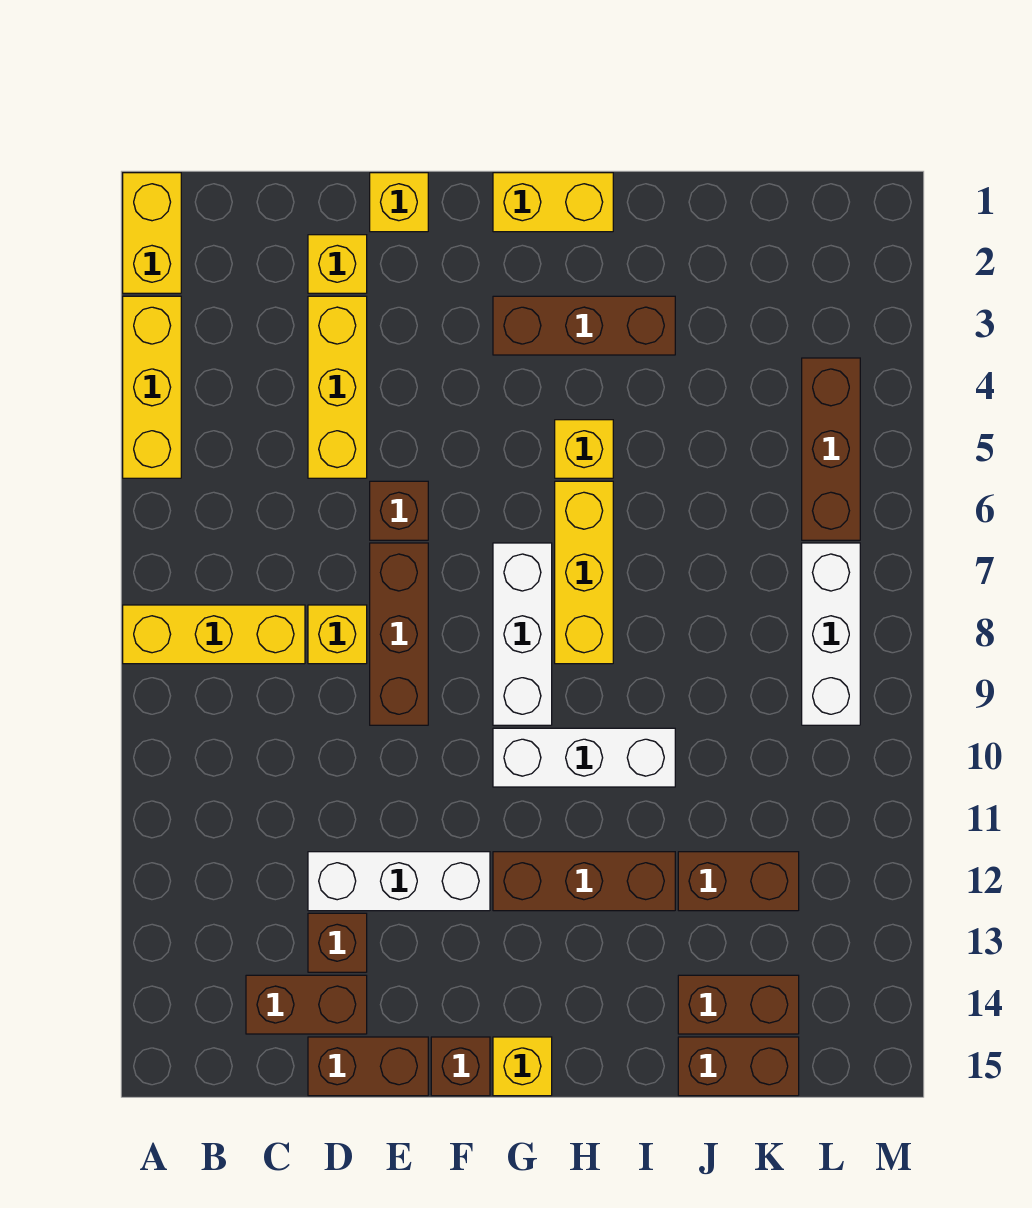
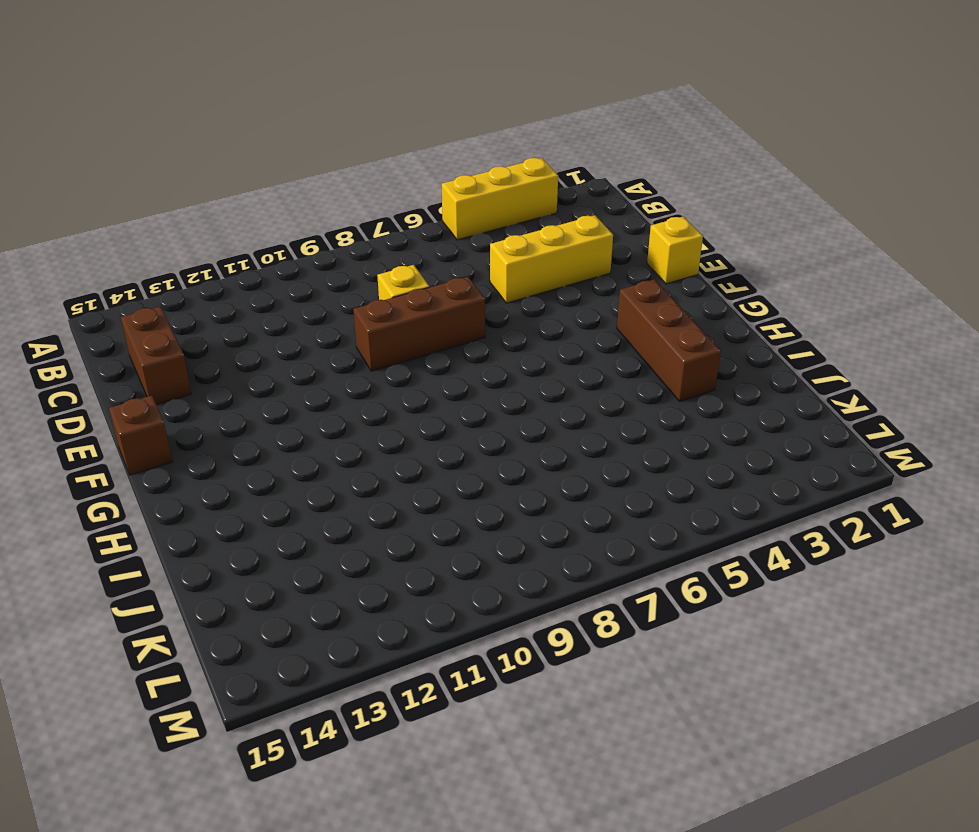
none -> yellow brick A1:A2 level 1
none -> yellow brick A8:C8 level 1
none -> yellow brick D2 level 1

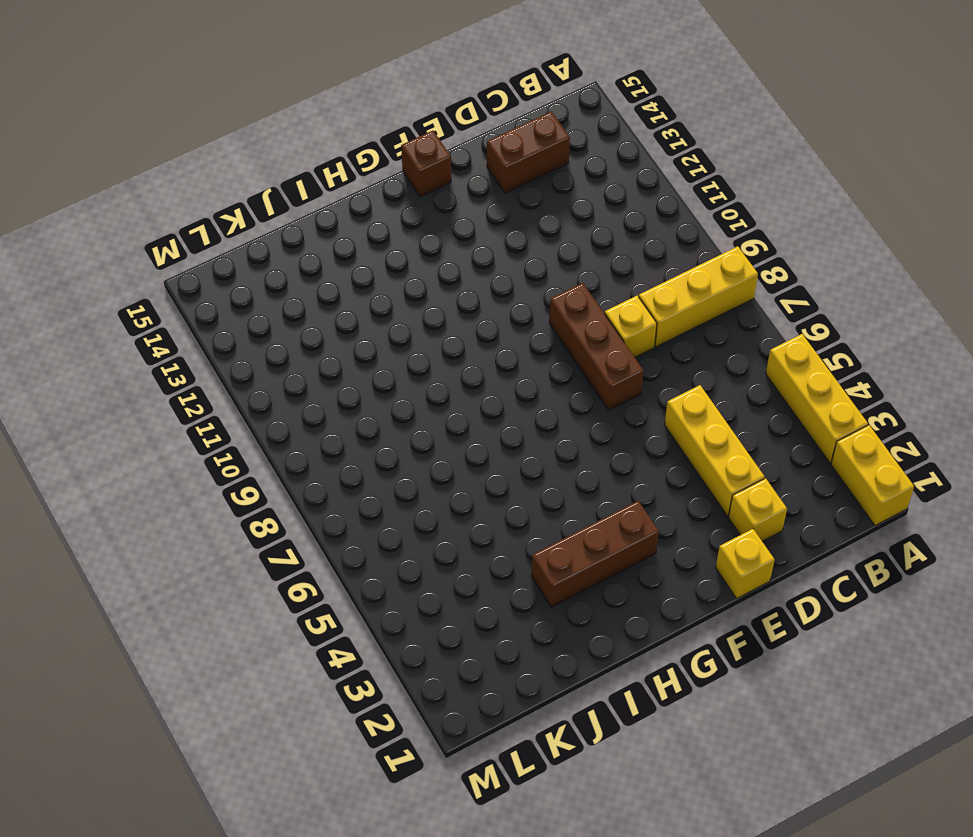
none -> white brick D12:F12 level 1
none -> brown brick D13 level 1
none -> brown brick D15:E15 level 1

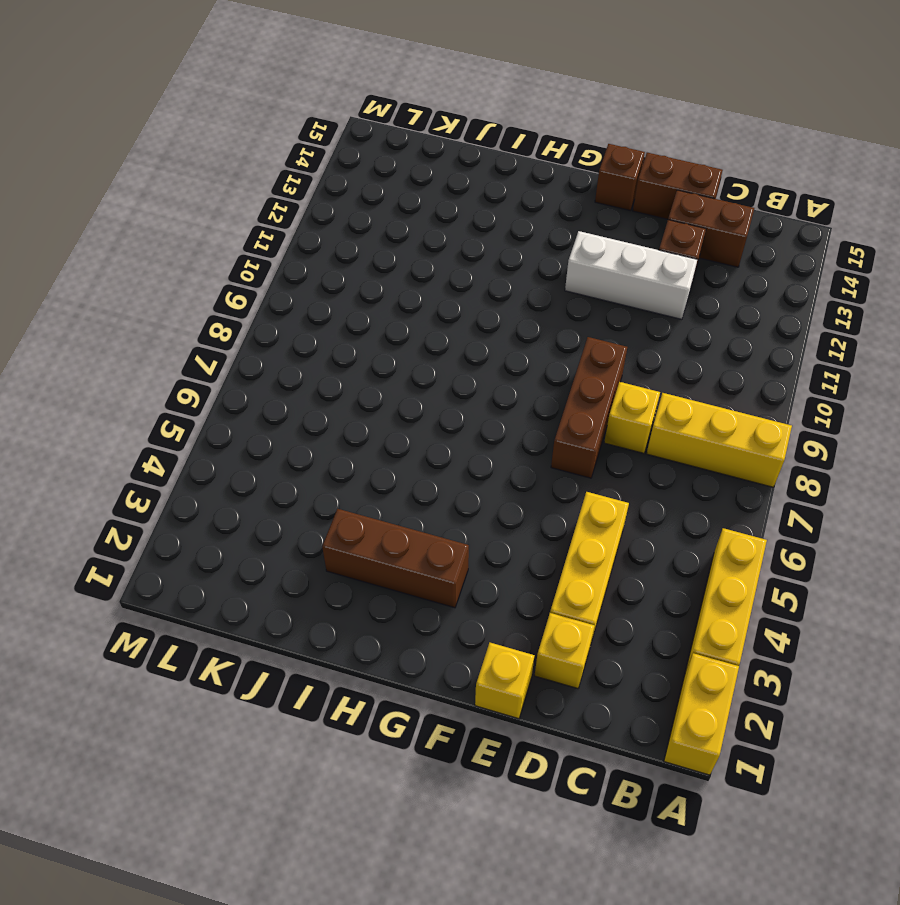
none -> brown brick E6 level 1
none -> yellow brick G1:H1 level 1
none -> white brick G7:G9 level 1

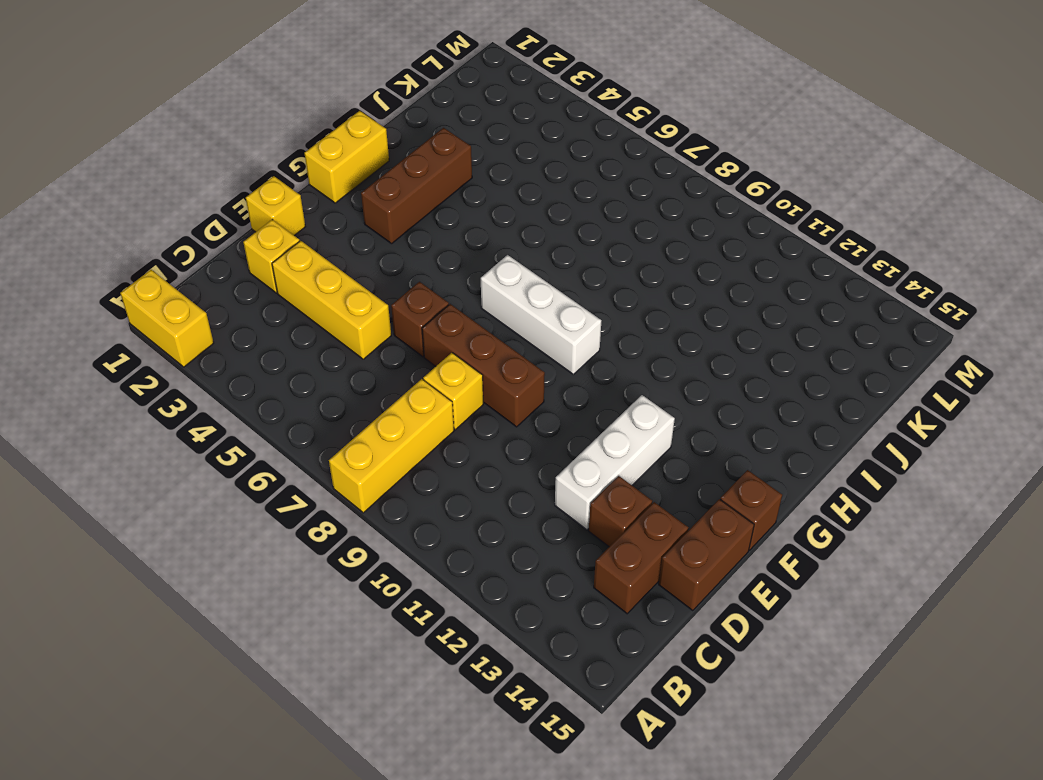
none -> yellow brick A3:A5 level 1
none -> white brick G10:I10 level 1
none -> brown brick G12:I12 level 1

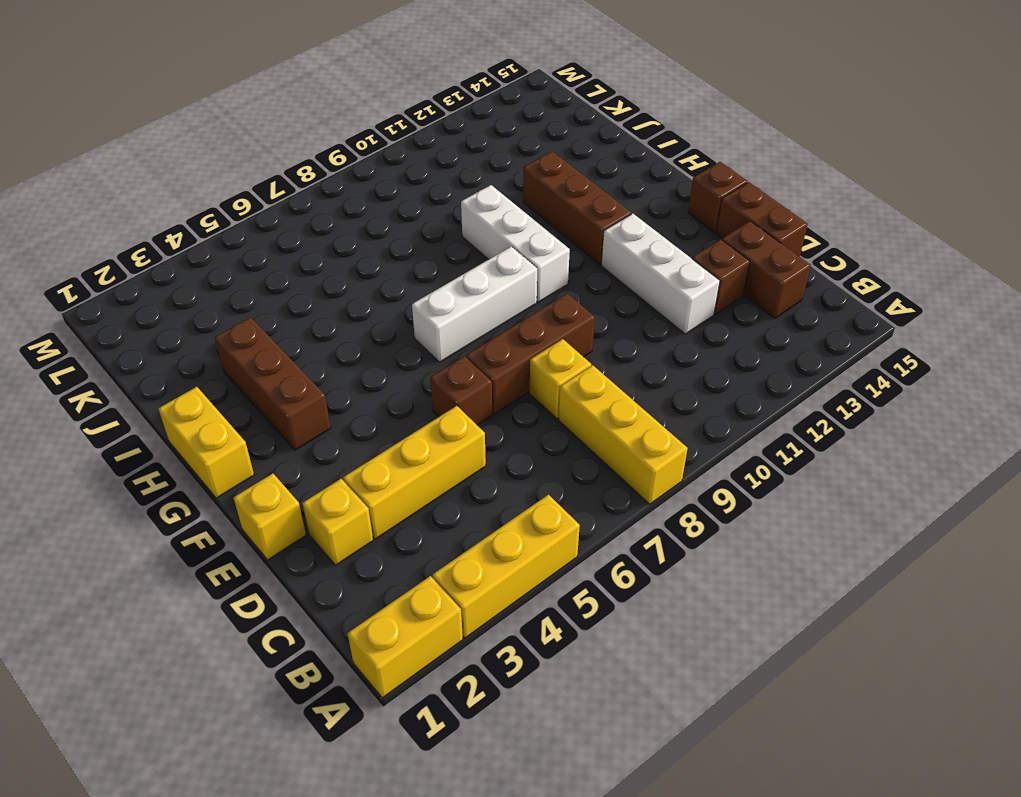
none -> yellow brick G15 level 1
none -> yellow brick H5 level 1
none -> yellow brick H6:H8 level 1

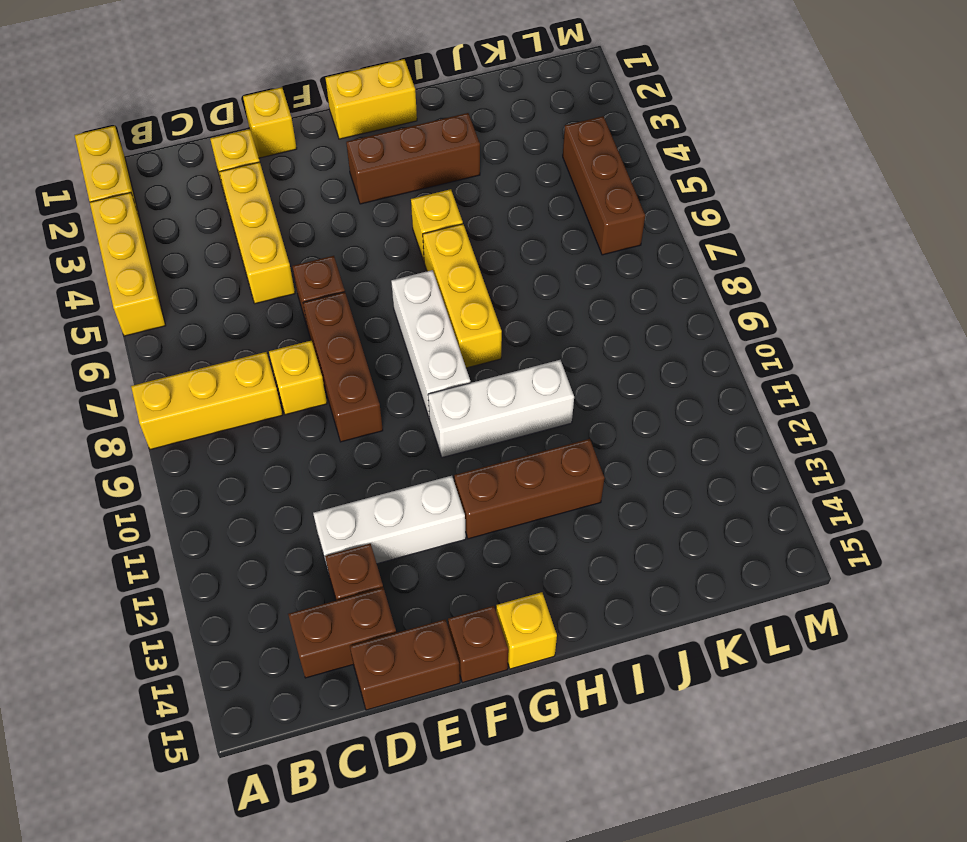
none -> brown brick J12:K12 level 1
none -> brown brick J14:K14 level 1
none -> brown brick J15:K15 level 1

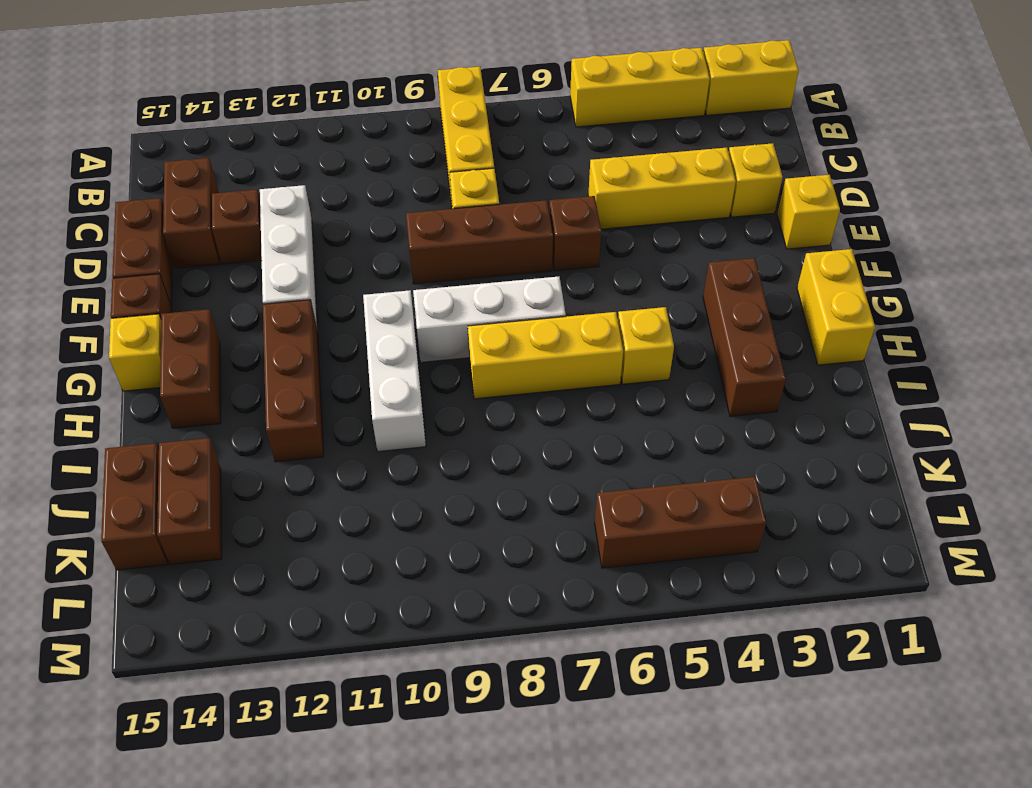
brown brick G14:H14 level 1 -> brown brick J12:K12 level 1
none -> white brick L7:L9 level 1

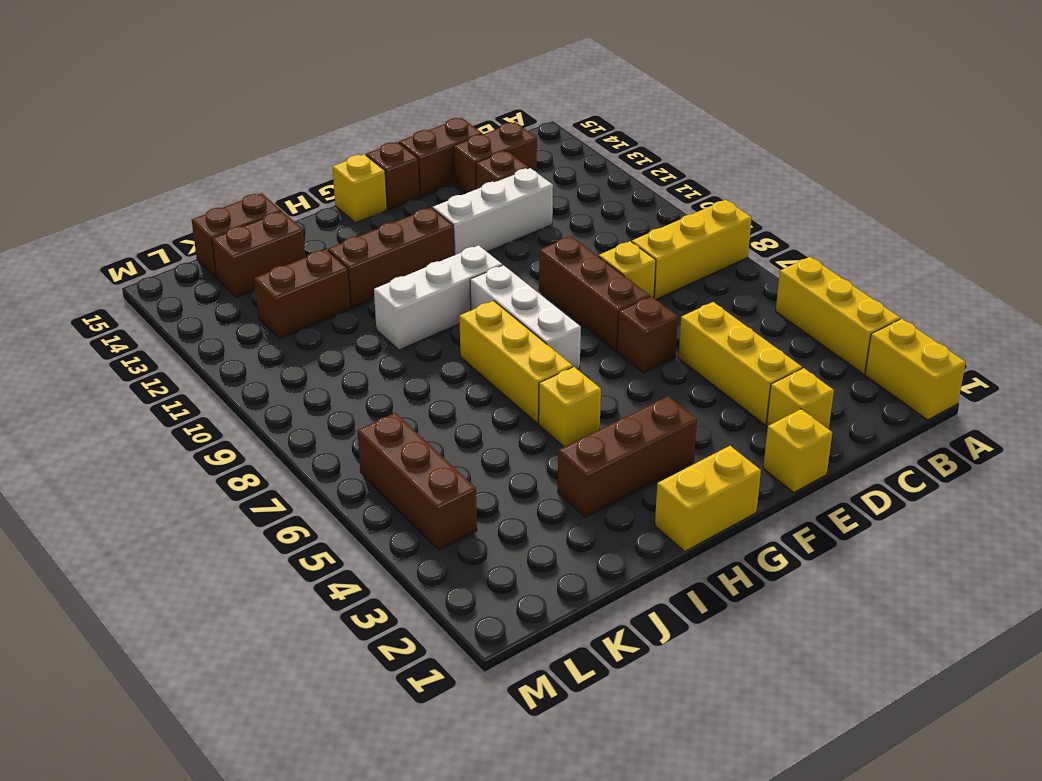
none -> white brick L7:L9 level 1

